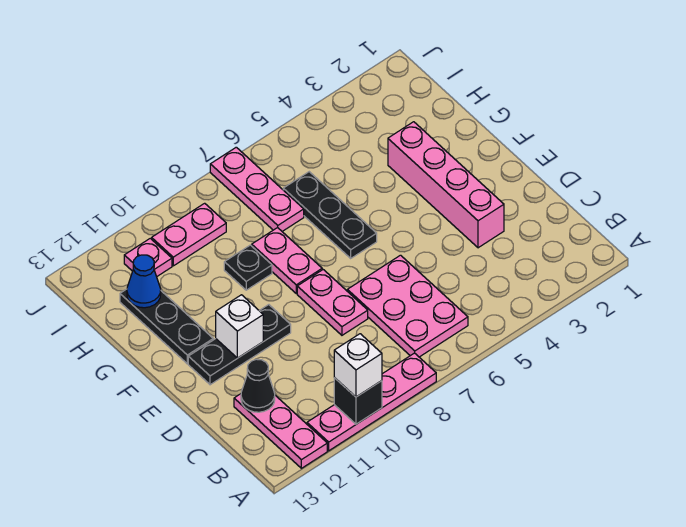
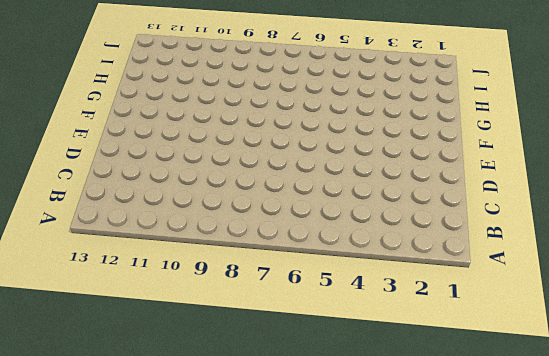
none -> pink plate A8:A11 level 1
none -> pink plate A12:C12 level 1
none -> pink plate B6:D7 level 1

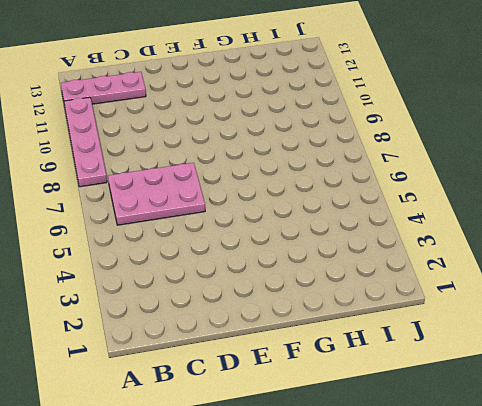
none -> pink brick D3:G3 level 1
none -> pink plate D8:E8 level 1
none -> black plate E10:E12 level 1

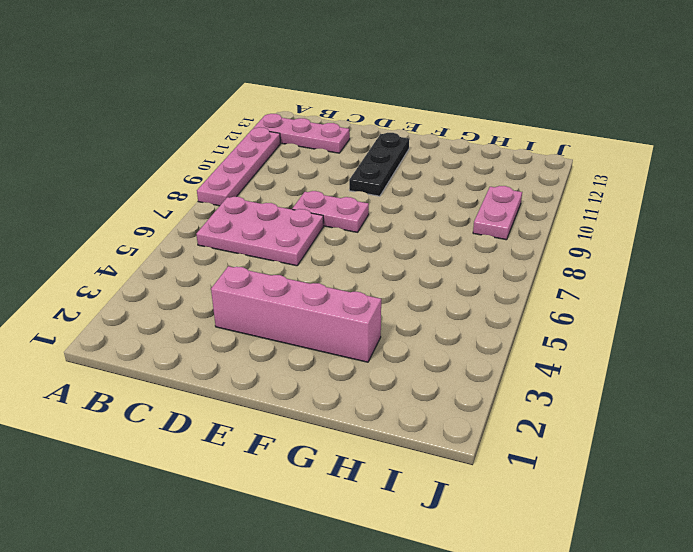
none -> black plate F6:H6 level 1
none -> pink plate F8:G8 level 1
none -> black plate F12:H12 level 1

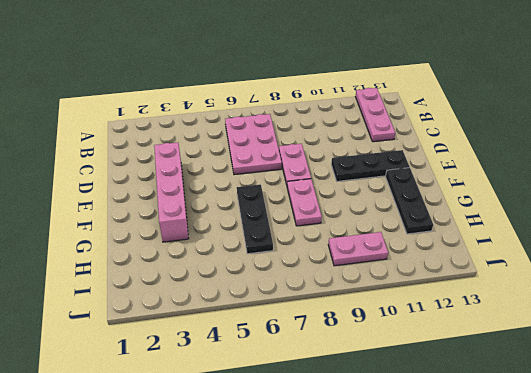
none -> pink plate A8:A11 level 1
none -> black plate G9 level 1
none -> pink plate H7:J7 level 1

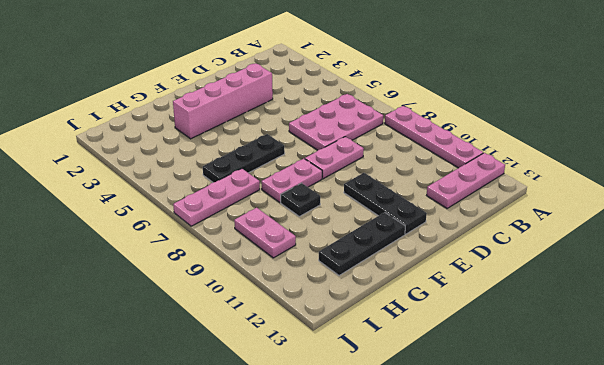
none -> pink plate I11 level 1
none -> black brick A10 level 2
none -> black cone C12 level 2

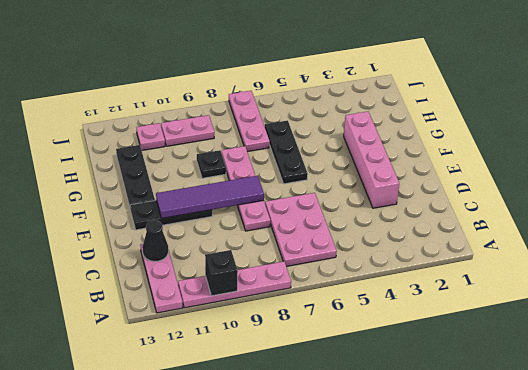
purple tile E8:E11 level 2 -> white brick E11 level 2
none -> blue cone H12 level 2
none -> white brick A10 level 3

